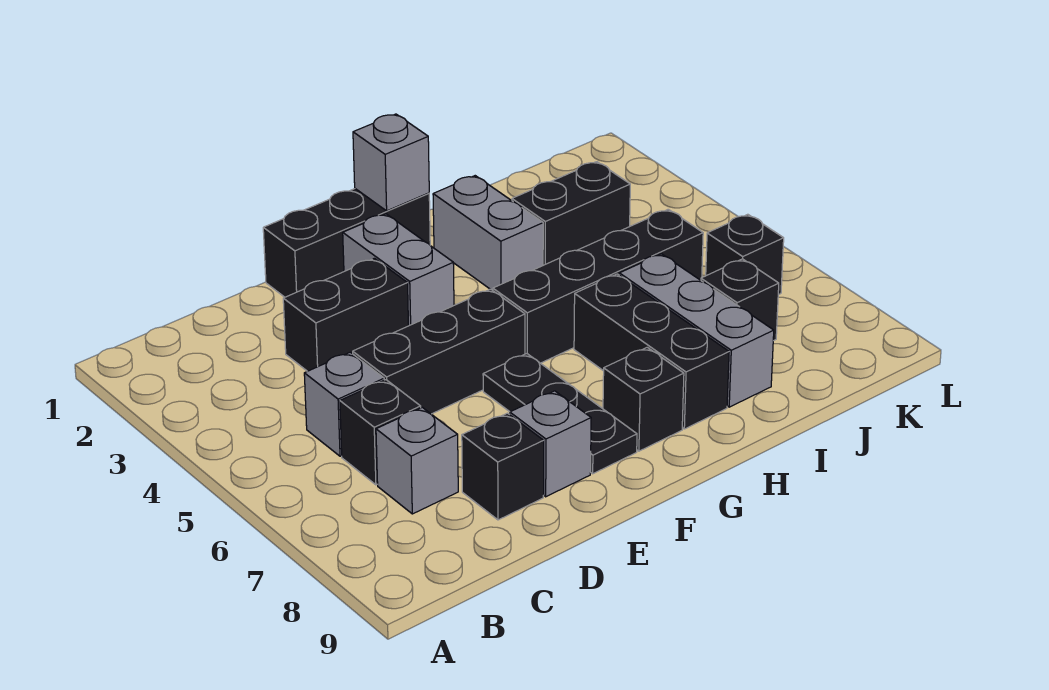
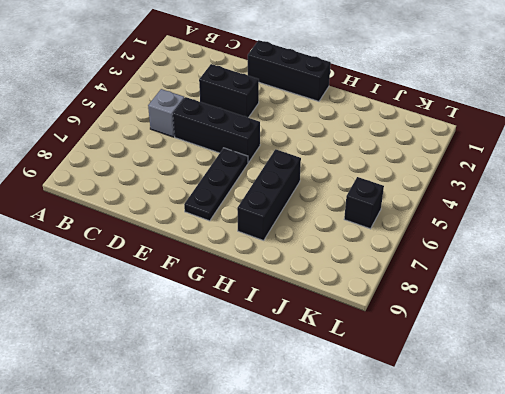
none -> black brick C6 level 1
none -> grey brick C7 level 1
none -> black brick D8 level 1

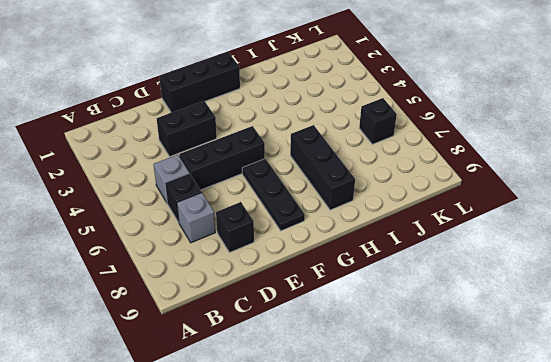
none -> grey brick E8 level 1
none -> grey brick F2:F3 level 1
none -> black brick G5:J5 level 1

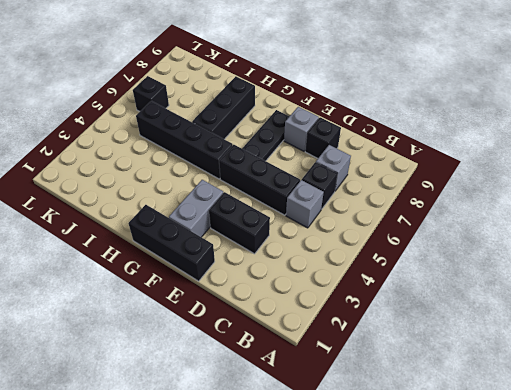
none -> black brick G8 level 1
none -> grey brick H2:H3 level 1
none -> black brick I3:J3 level 1

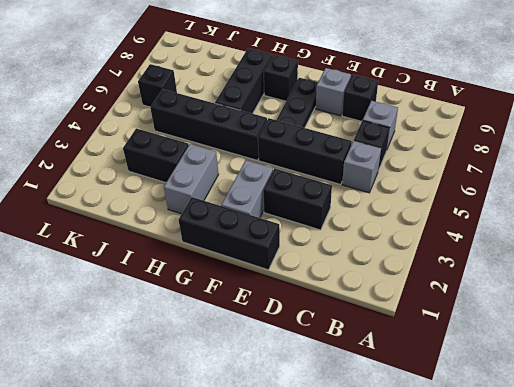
none -> grey brick I6:I8 level 1
none -> black brick J7 level 1
none -> grey brick G1 level 2

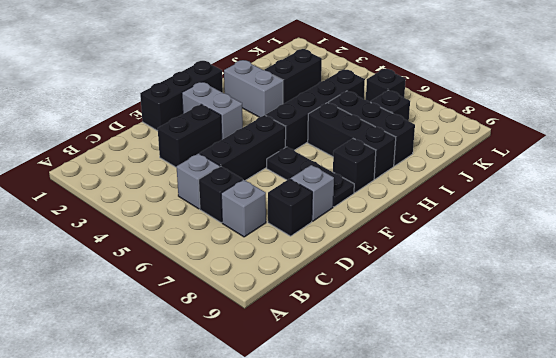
black brick I6:I8 level 1 -> grey brick I6:I8 level 1
none -> grey brick G1 level 2

